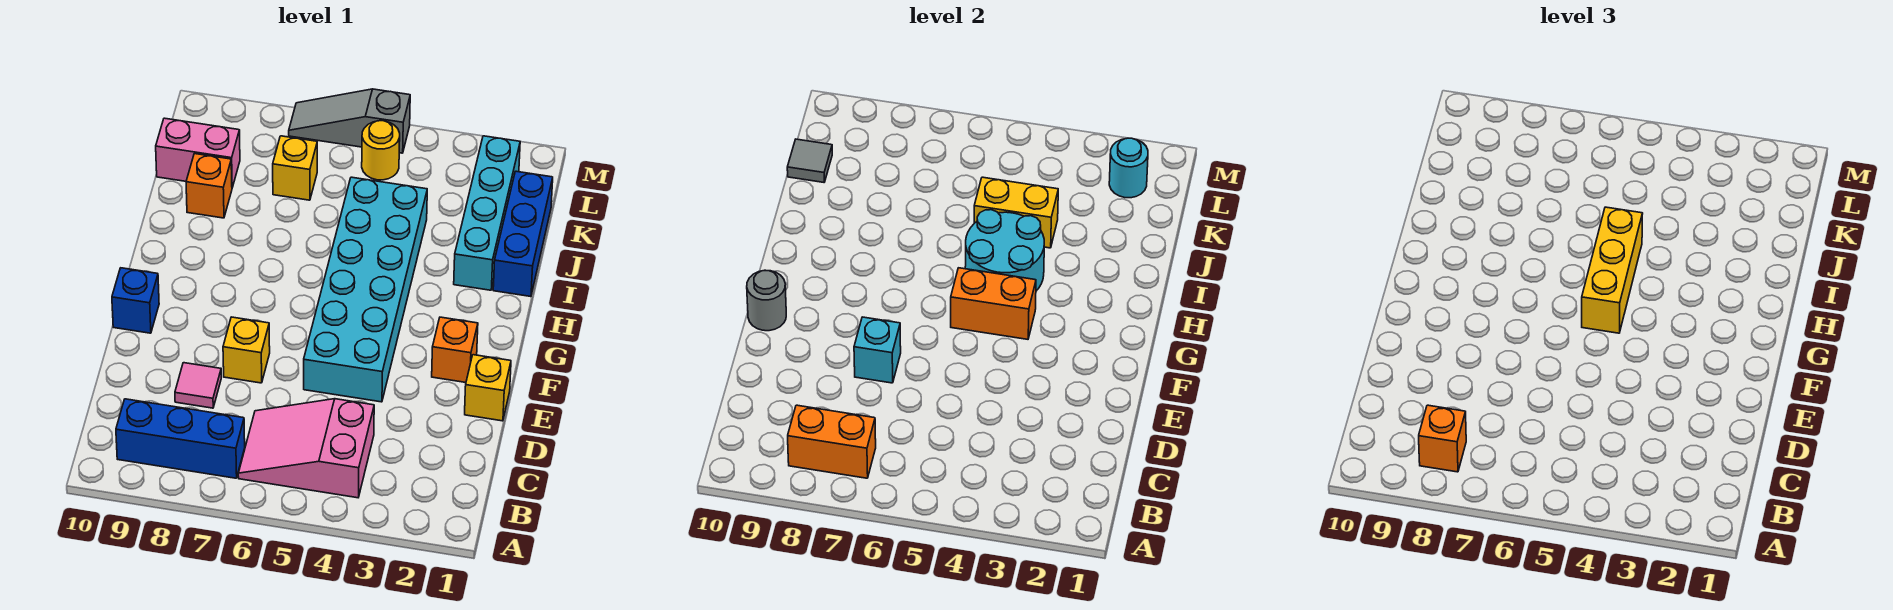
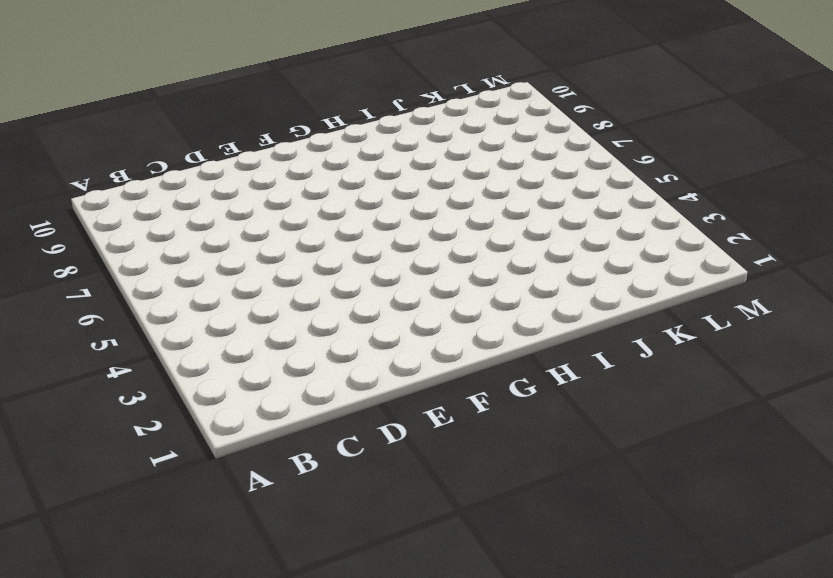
none -> pink slope B4:C6 level 1 top 4
none -> blue brick B7:B9 level 1
none -> pink tile D8 level 1

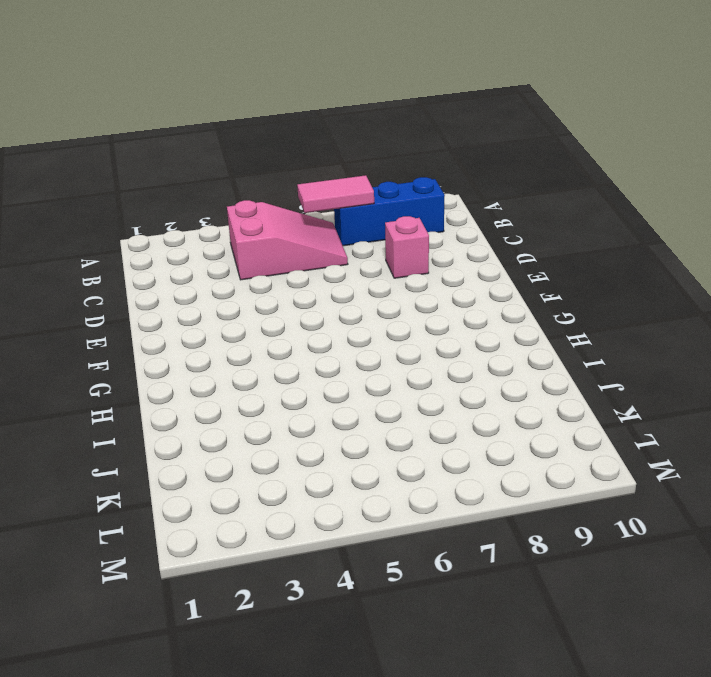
pink tile B6:B7 level 2 -> orange brick B7:B8 level 2
pink brick D8 level 1 -> pink tile D8 level 1
none -> yellow brick E1 level 1
none -> cyan brick E4:J5 level 1
none -> yellow brick E7 level 1

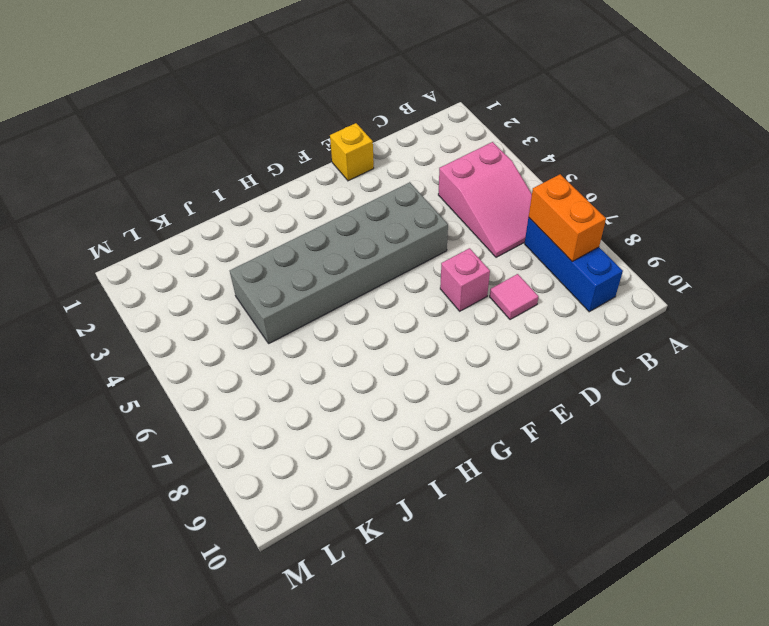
grey brick E4:J5 level 1 -> cyan brick E4:J5 level 1
pink brick E7 level 1 -> yellow brick E7 level 1
none -> orange brick F2 level 1
none -> blue brick F10 level 1
none -> blue brick I1:K1 level 1

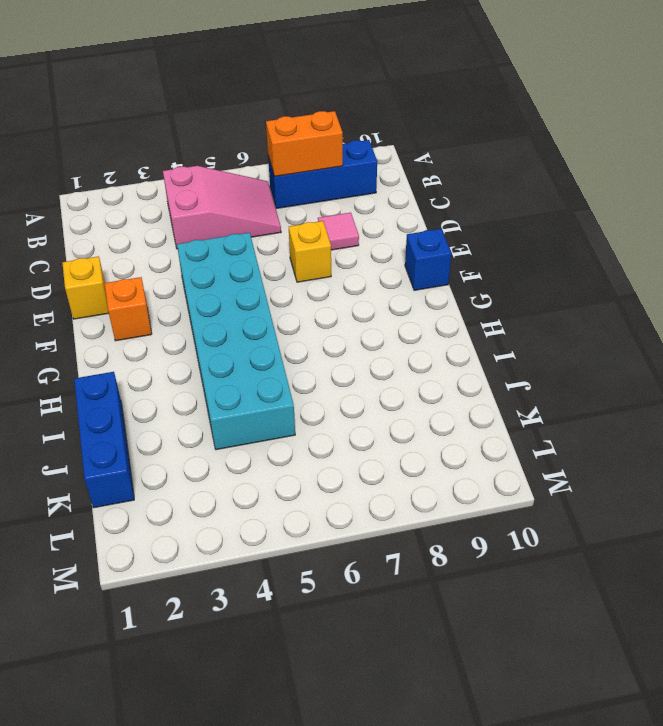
none -> cyan brick I2:L2 level 1
none -> orange brick J9 level 1
none -> yellow brick K7 level 1

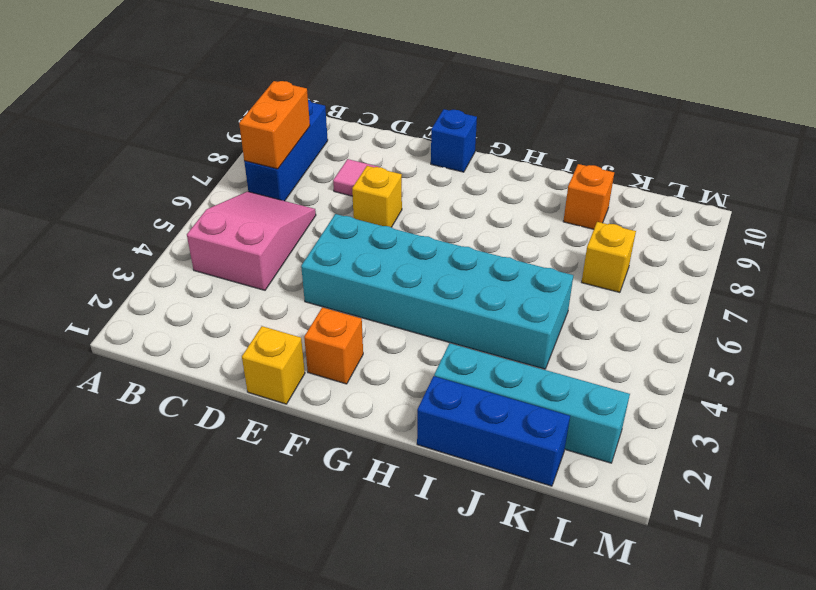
none -> pink brick K9:K10 level 1
none -> yellow round brick L5 level 1
none -> grey slope M5:M7 level 1 top 5

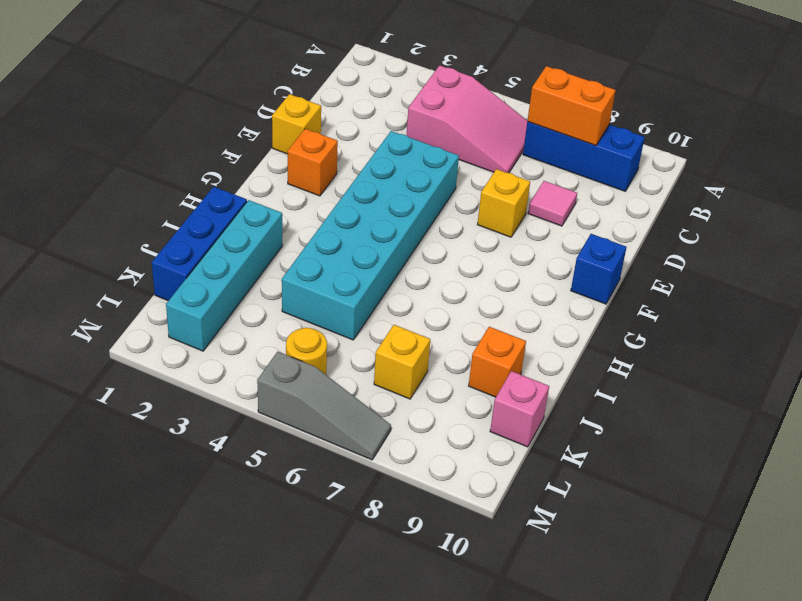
pink brick K10 level 1 -> pink brick K9:K10 level 1
none -> cyan brick E7 level 2
none -> grey round brick F10 level 2
none -> orange brick G4:G5 level 2

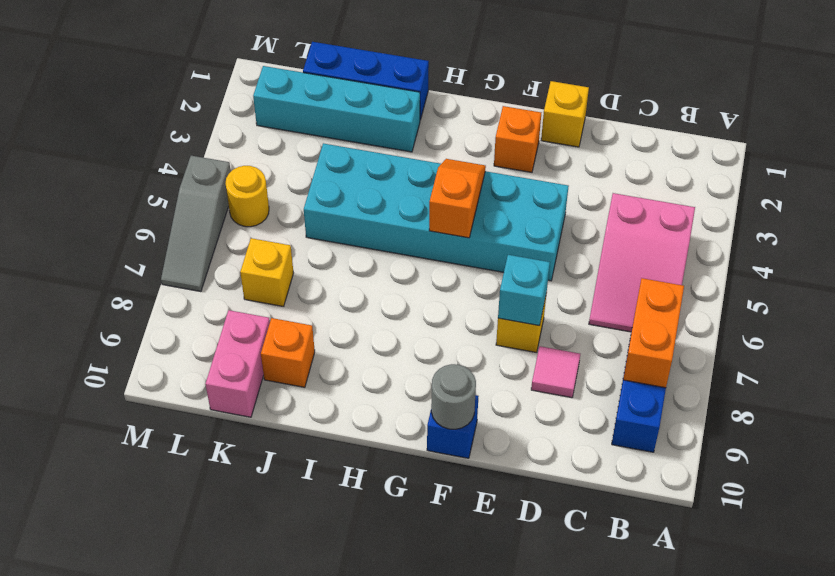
orange slope G4:G5 level 2 top 5 -> orange brick G4:G5 level 2
none -> cyan round brick H4:I5 level 2
none -> yellow brick J4:J5 level 2
none -> grey tile K10 level 2

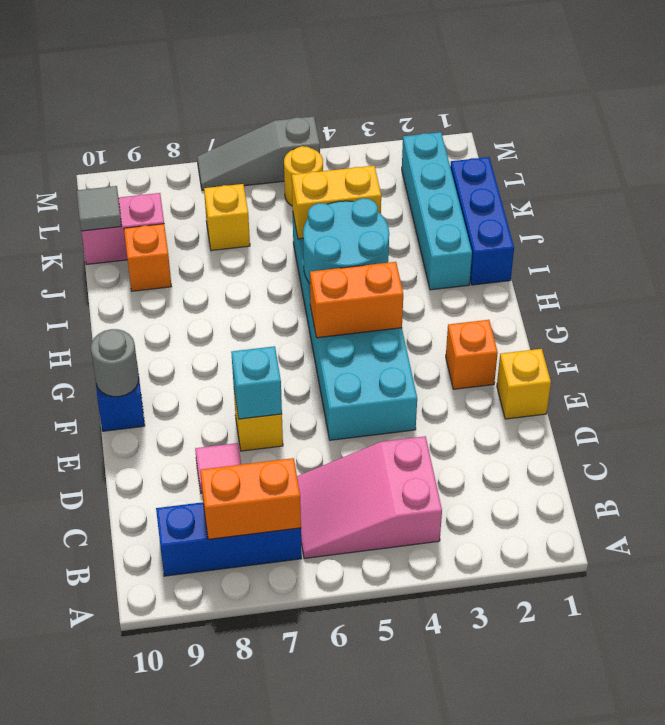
none -> cyan round brick L2 level 2
none -> orange brick B8 level 3
none -> yellow brick G5:I5 level 3

